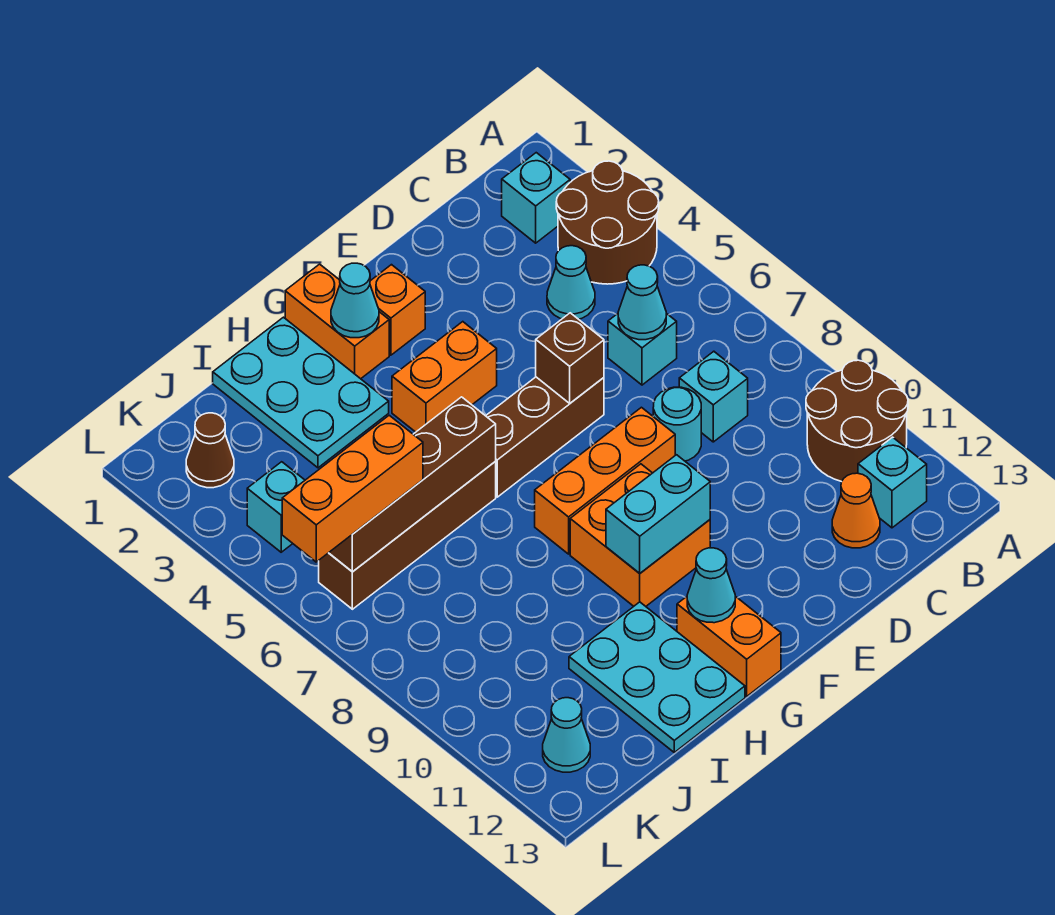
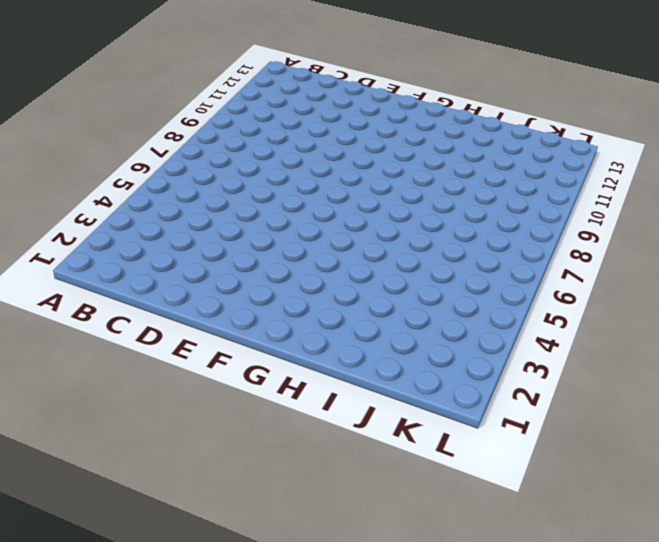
none -> brown round brick A3:B4 level 1
none -> brown round brick A10:B11 level 1
none -> cyan brick B2 level 1

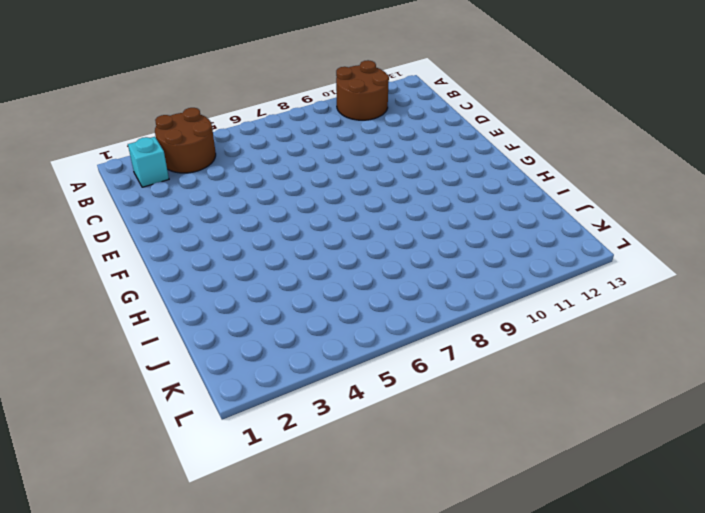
none -> cyan brick B12 level 1
none -> cyan cone C4 level 1
none -> cyan brick C6 level 1

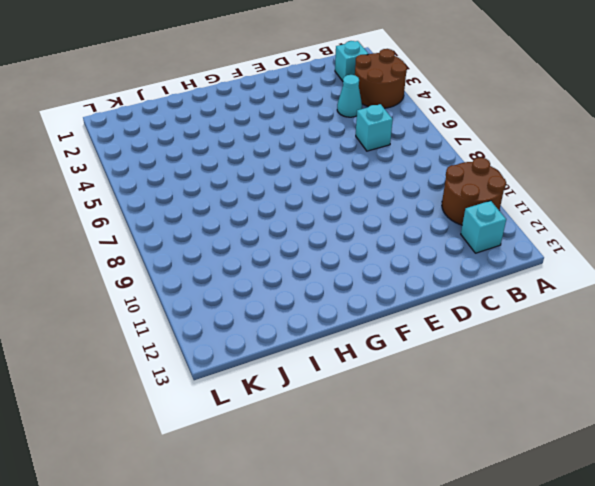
none -> cyan brick C8 level 1
none -> orange cone C12 level 1
none -> cyan round brick D8 level 1

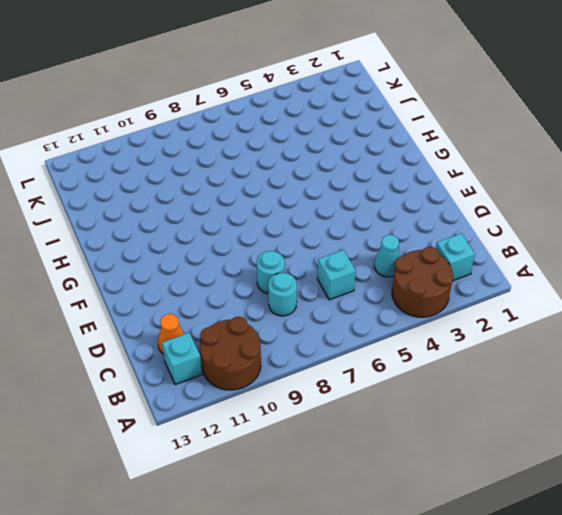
cyan round brick C8 level 1 -> cyan brick C8 level 1
none -> brown brick E6:G6 level 1
none -> orange brick E8:G8 level 1
none -> orange brick F2 level 1

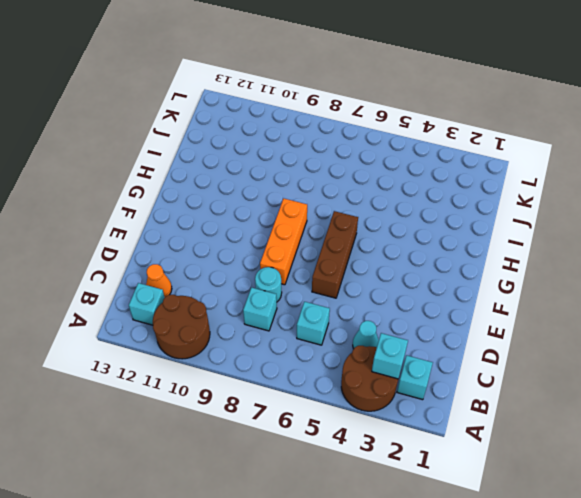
cyan brick B3 level 2 -> cyan brick K4 level 1
none -> orange brick F2 level 1
none -> orange brick F4:G4 level 1
none -> orange brick F9:G10 level 1

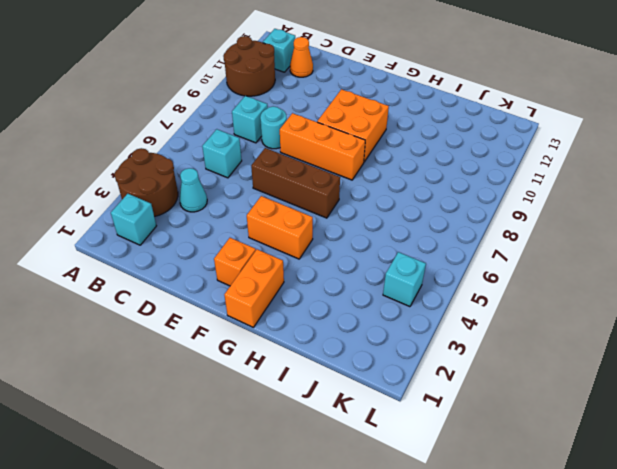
none -> orange brick G12:G13 level 1
none -> cyan plate H1:I3 level 1
none -> brown brick H6:K6 level 1

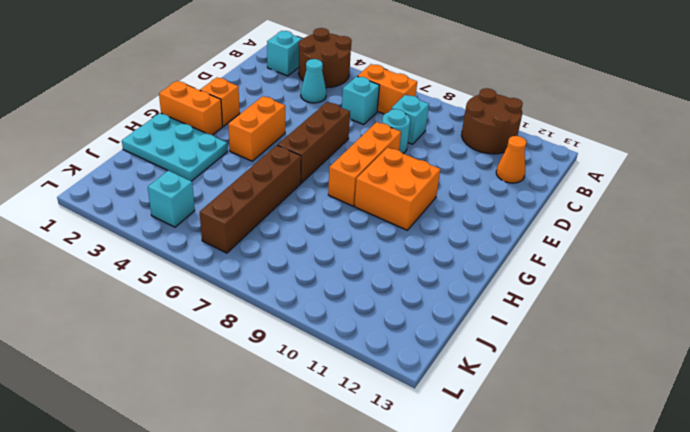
orange brick B6:B7 level 1 -> orange brick G12:G13 level 1
none -> cyan brick B12 level 1
none -> cyan plate H11:I13 level 1
none -> brown cone K2 level 1

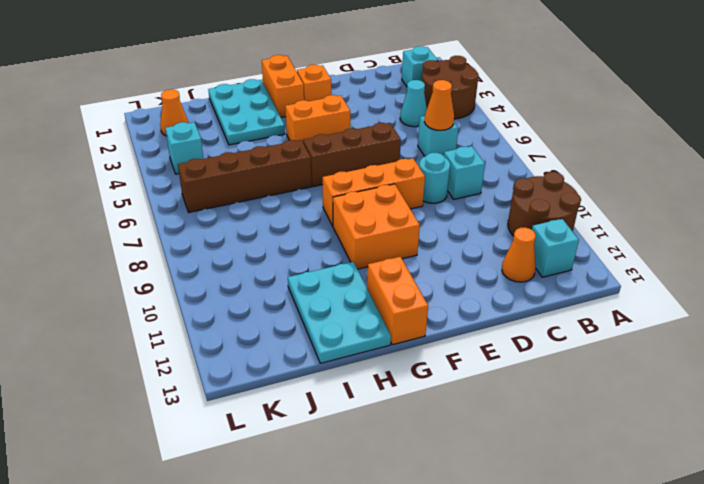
orange cone C6 level 2 -> cyan cone C6 level 2
orange cone K2 level 1 -> brown cone K2 level 1
none -> cyan cone K12 level 1
none -> brown brick E6 level 2
none -> cyan brick F10:G10 level 2

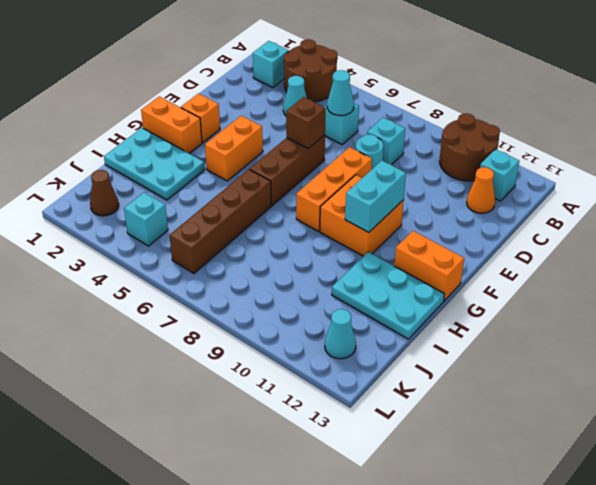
none -> cyan cone G2 level 2
none -> cyan cone G12 level 2
none -> brown brick H6:K6 level 2

